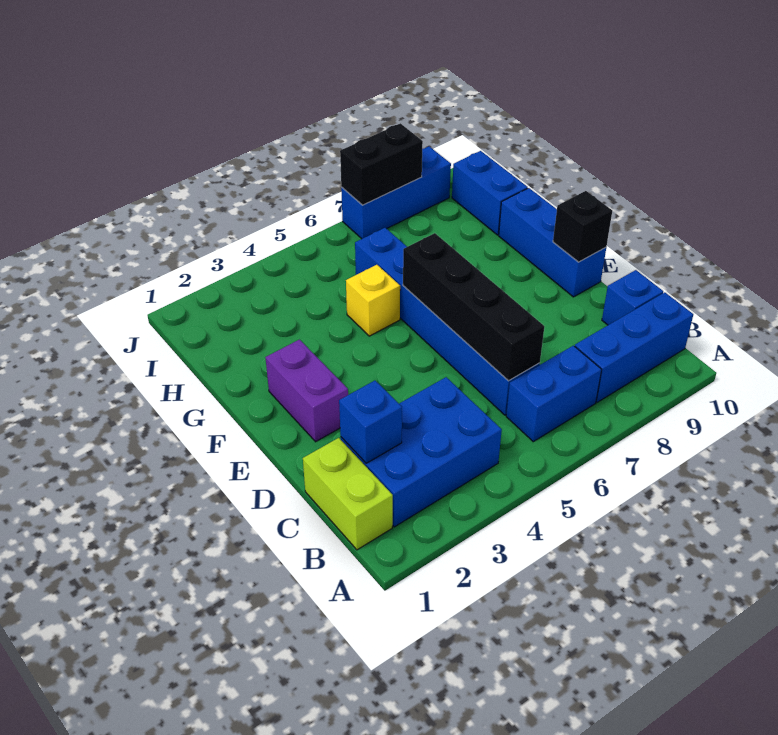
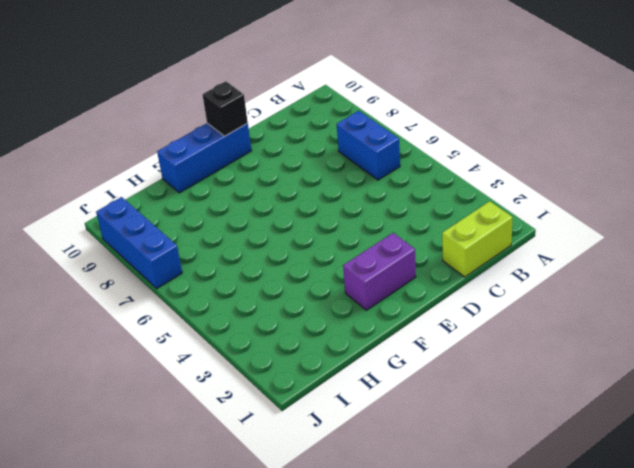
none -> blue brick B2:C4 level 1
none -> blue brick B8:B10 level 1
none -> blue brick C6:H6 level 1

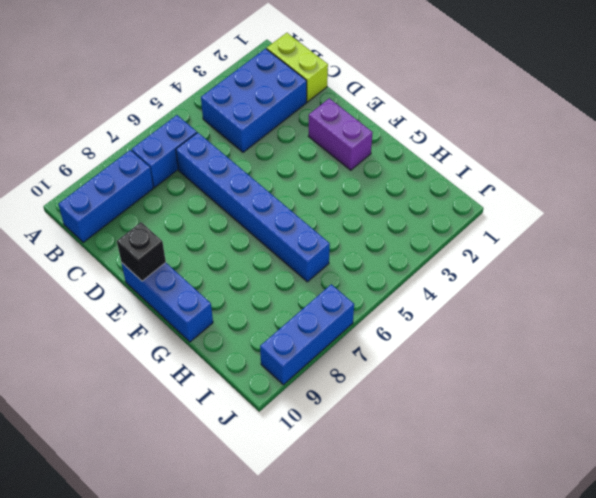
none -> blue brick C10 level 1
none -> yellow brick G5 level 1
none -> blue brick H10:I10 level 1

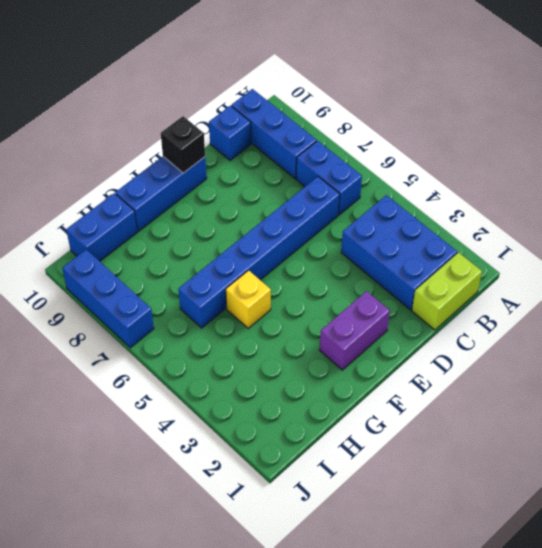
none -> blue brick C2 level 2
none -> black brick C6:F6 level 2
none -> black brick J7:J8 level 2

